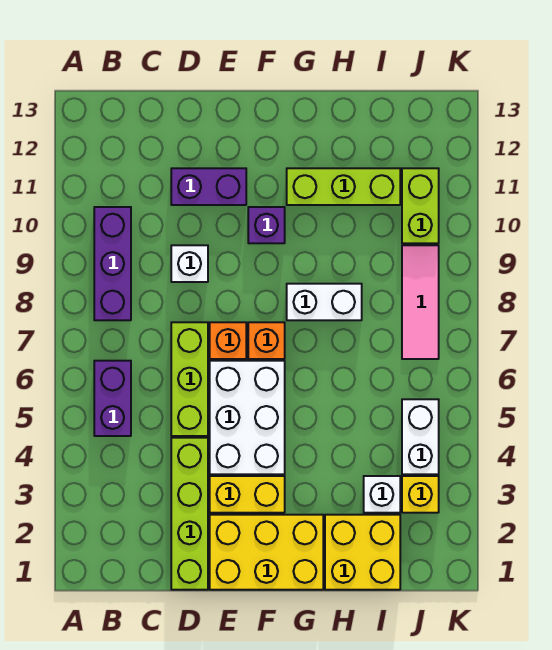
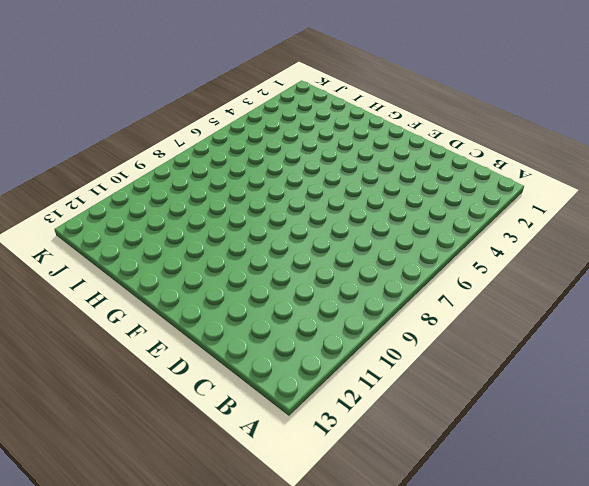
none -> purple brick B5:B6 level 1
none -> purple brick B8:B10 level 1
none -> lime brick D1:D4 level 1

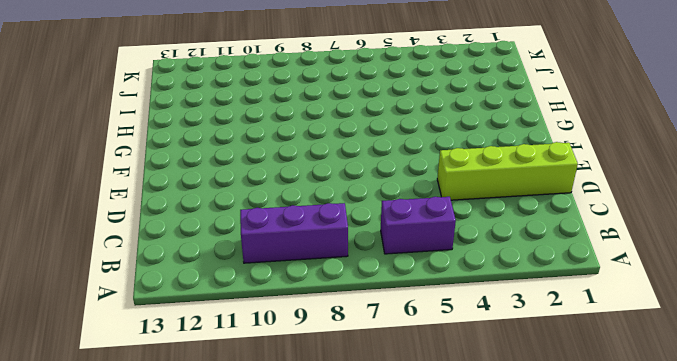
none -> lime brick D5:D7 level 1
none -> white brick D9 level 1
none -> purple brick D11:E11 level 1

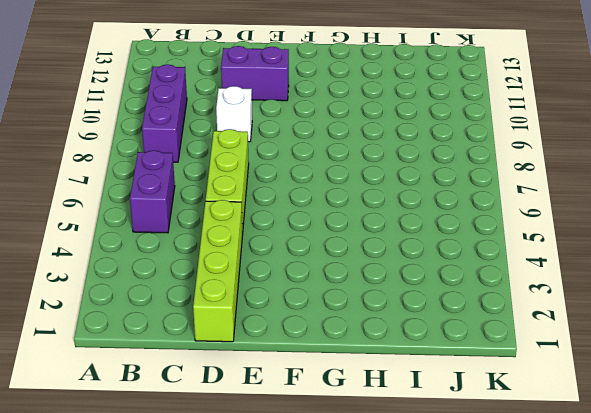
none -> yellow brick E1:G2 level 1
none -> yellow brick E3:F3 level 1
none -> white brick E4:F6 level 1

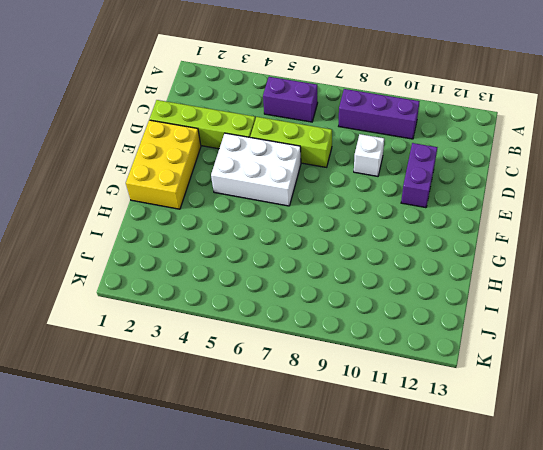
none -> yellow brick E3:F3 level 1
none -> orange brick E7 level 1
none -> orange brick F7 level 1

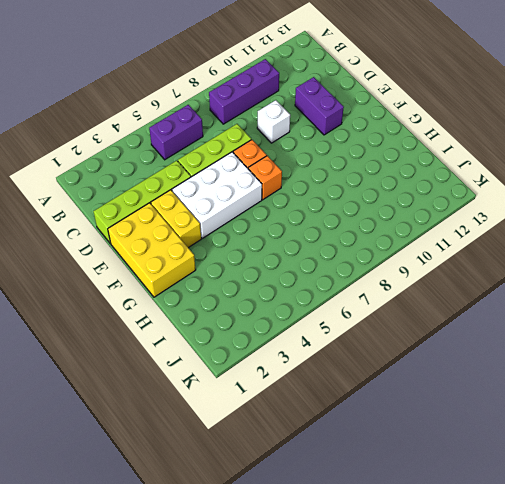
none -> purple brick F10 level 1
none -> white brick G8:H8 level 1
none -> lime brick G11:I11 level 1

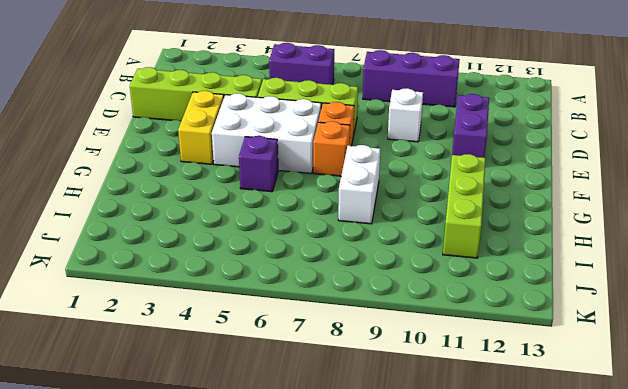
purple brick G5 level 1 -> purple brick F10 level 1
none -> yellow brick E1:G2 level 1
none -> yellow brick H1:I2 level 1
none -> white brick I3 level 1

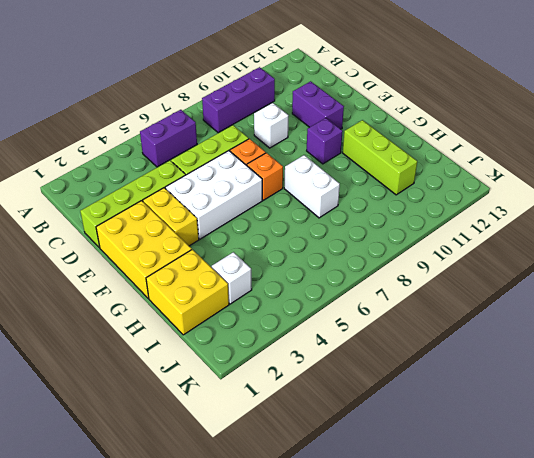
none -> yellow brick J3 level 1
none -> white brick J4:J5 level 1
none -> pink tile J7:J9 level 1

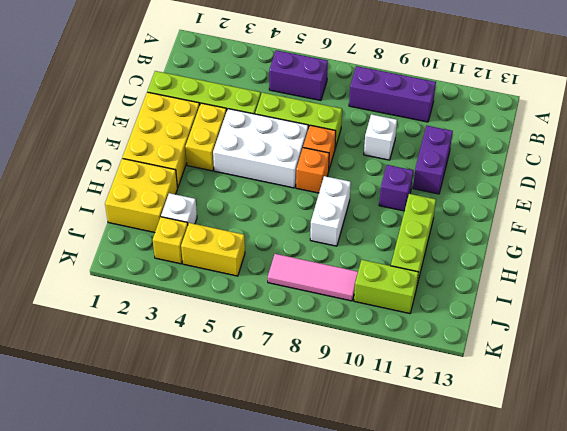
yellow brick J4:J5 level 1 -> white brick J4:J5 level 1

